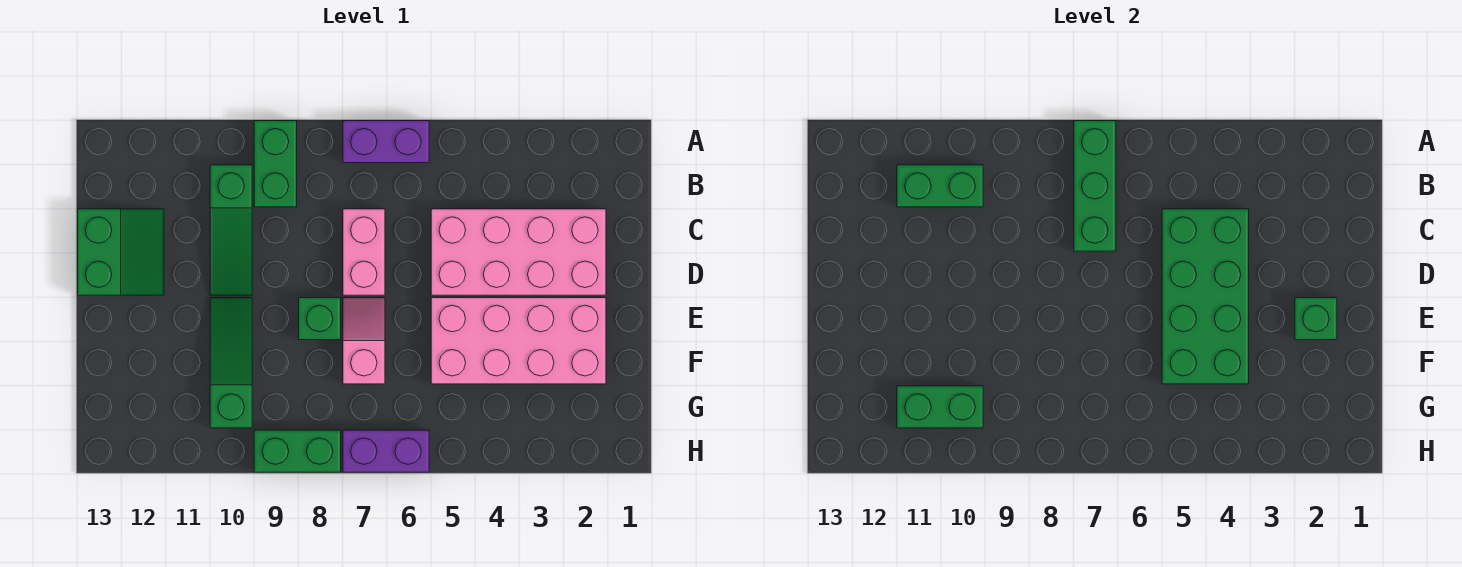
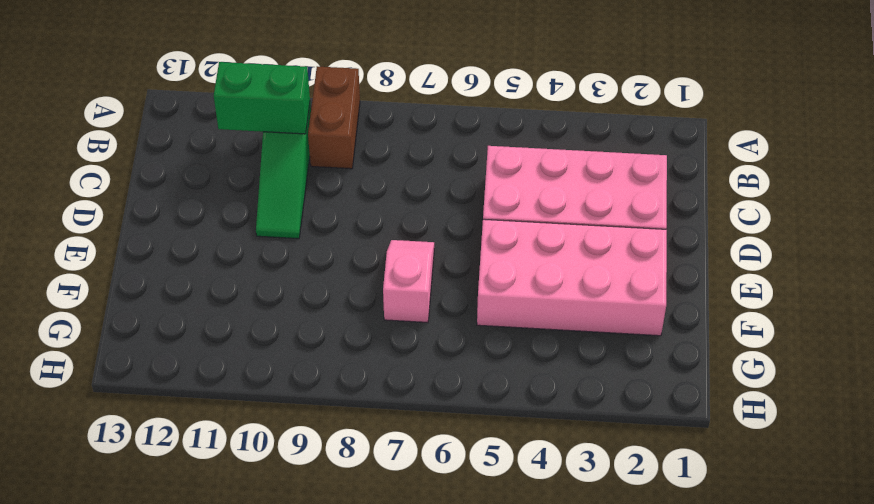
brown brick A9:B9 level 1 -> green brick A9:B9 level 1
none -> purple brick A6:A7 level 1
none -> pink brick C7:D7 level 1
none -> green slope C12:D13 level 1 top 13

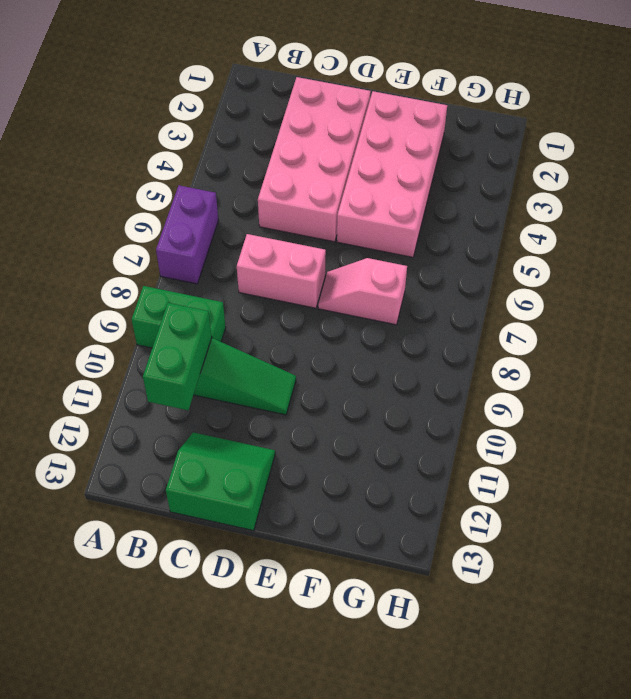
none -> green brick E8 level 1
none -> green slope E10:G10 level 1 top G
none -> purple brick H6:H7 level 1

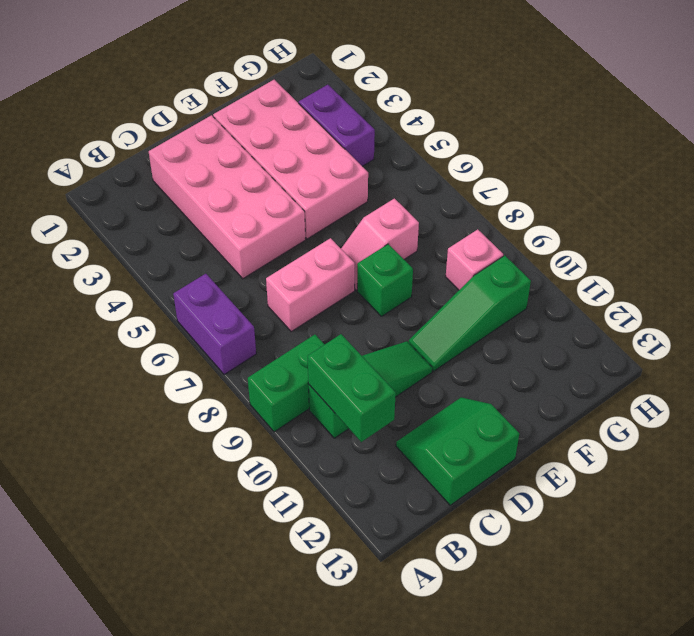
purple brick G3:G4 level 1 -> purple brick H6:H7 level 1
pink brick G9 level 1 -> none
none -> green brick H8:H9 level 1
none -> green brick A7:C7 level 2
none -> green brick C4:F5 level 2

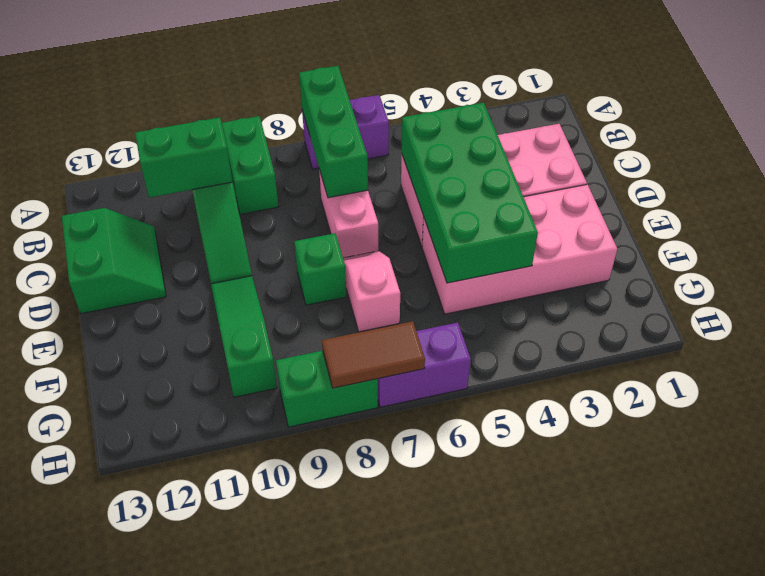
brown tile H7:H8 level 2 -> none
none -> green brick E2 level 2
none -> green brick G10:G11 level 2

